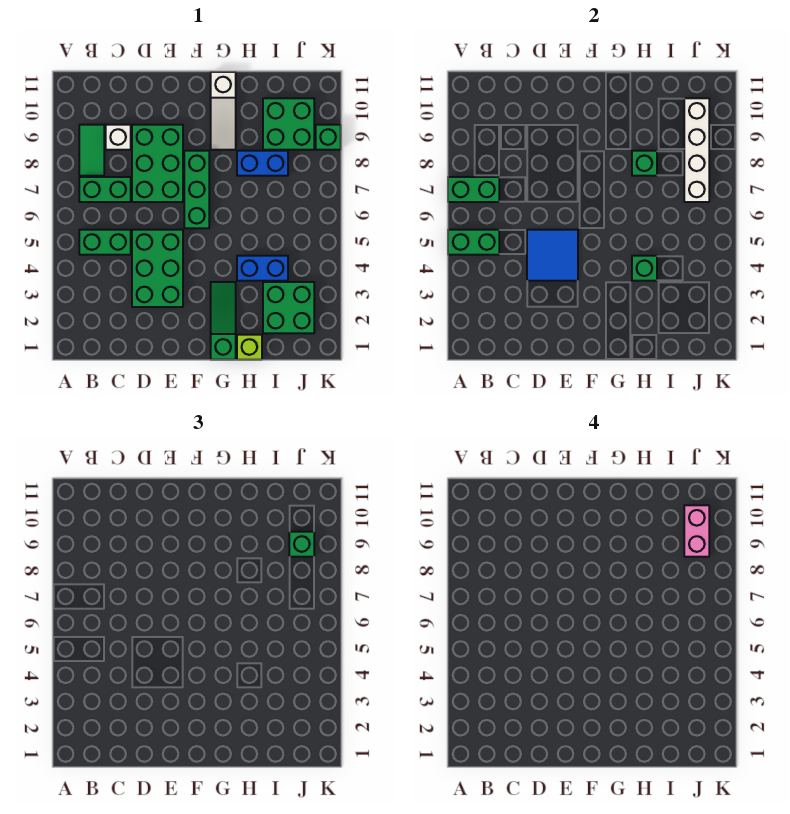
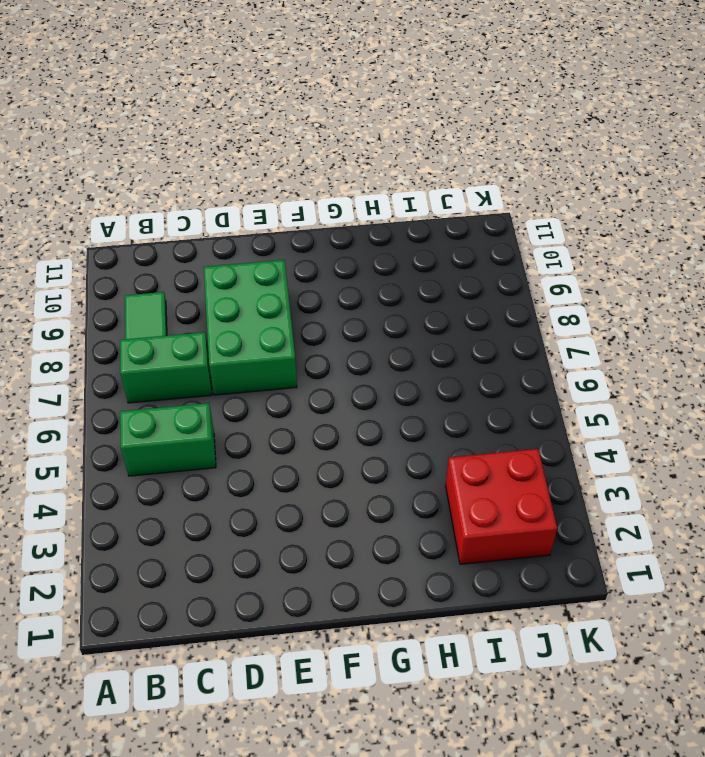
red brick I2:J3 level 1 -> green brick I2:J3 level 1
none -> white brick C9 level 1
none -> green brick D3:E5 level 1
none -> green brick F6:F8 level 1

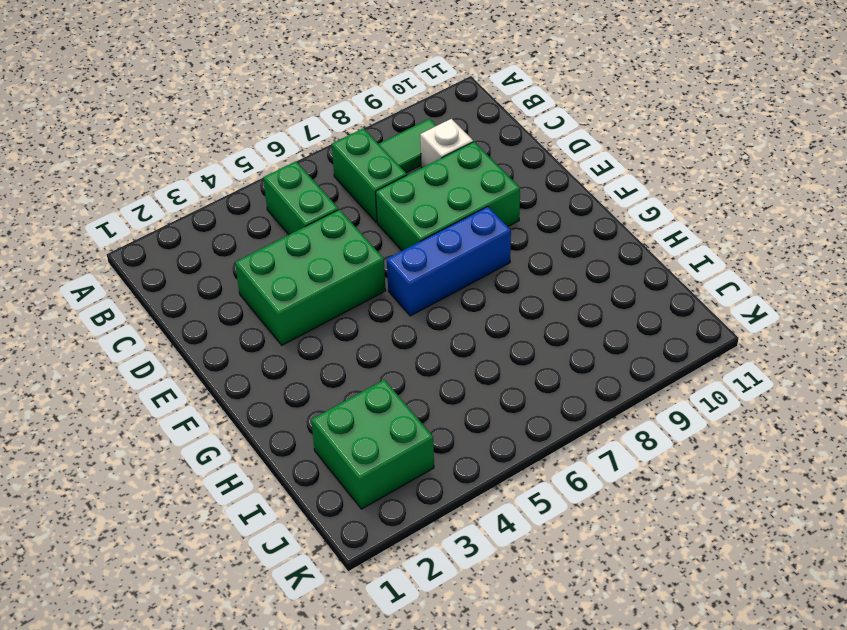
blue brick F6:F8 level 1 -> green brick F6:F8 level 1
none -> green slope G1:G3 level 1 top 1
none -> white slope G9:G11 level 1 top 11
none -> lime brick H1 level 1

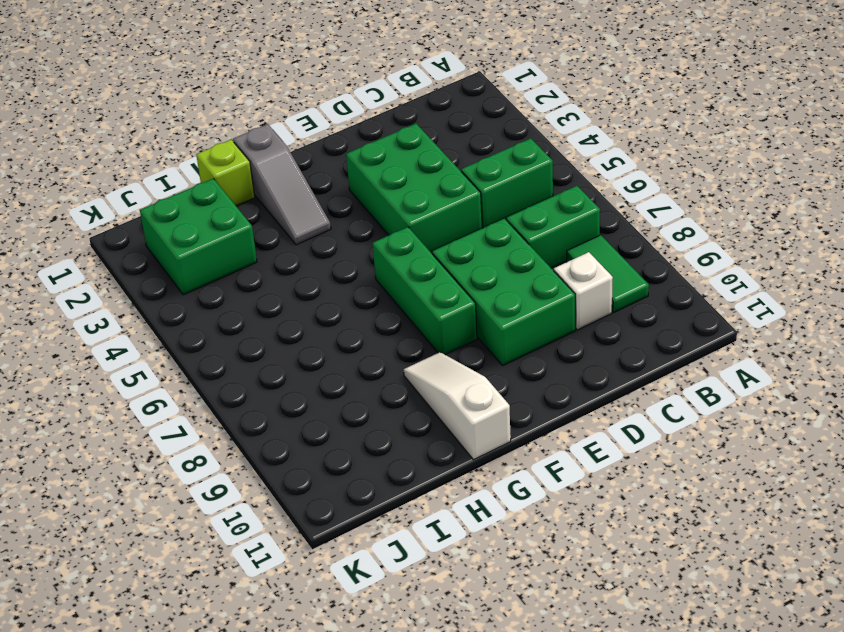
grey slope G1:G3 level 1 top 1 -> green slope G1:G3 level 1 top 1
none -> blue brick H4:I4 level 1
none -> blue brick H8:I8 level 1
none -> green brick I9:J10 level 1

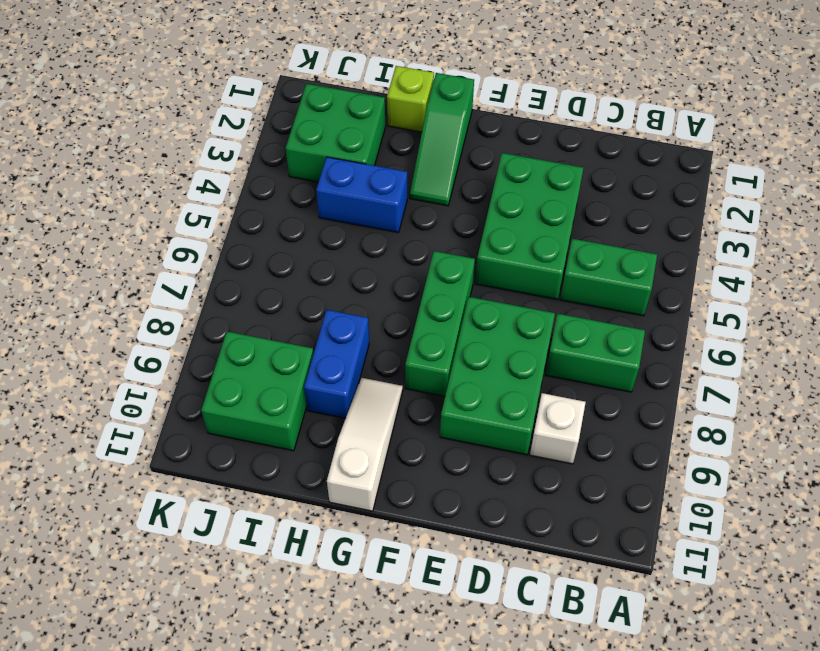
blue brick H8:H9 level 1 -> blue brick H8:I8 level 1
none -> green tile B8:B9 level 1
none -> green brick K9 level 1
none -> green brick A5:B5 level 2

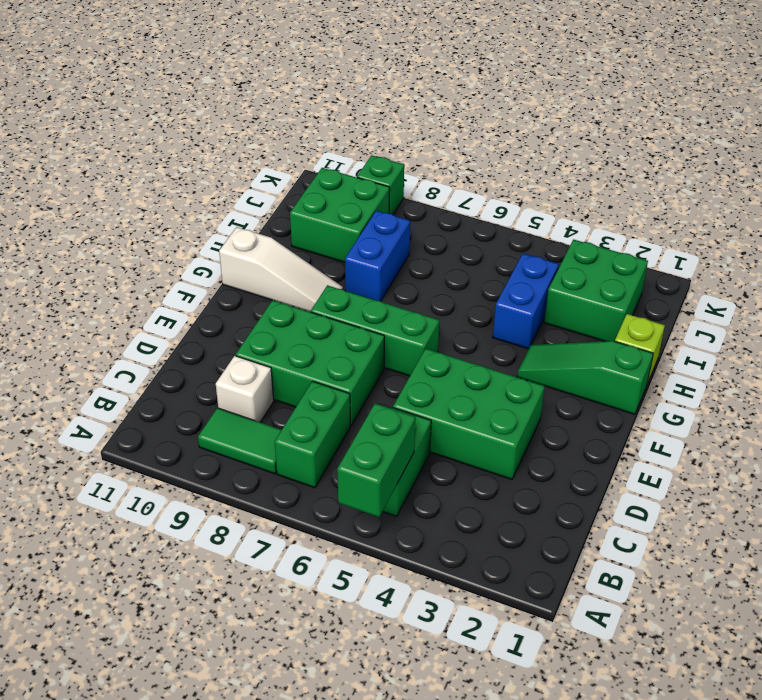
none -> green brick A7:B7 level 2
none -> blue tile D4:E5 level 2
none -> green brick H4 level 2

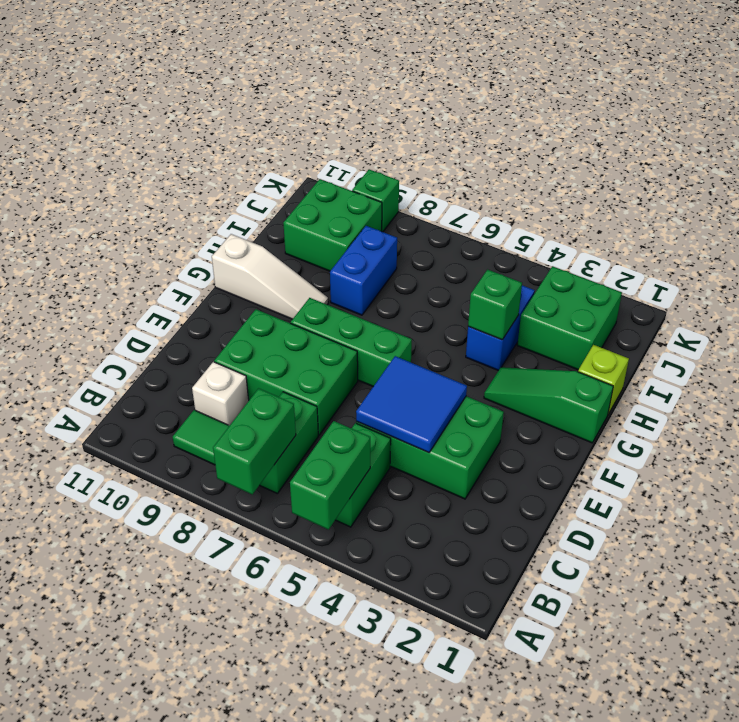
none -> green brick H8 level 2
none -> white brick J7:J10 level 2
none -> green brick J9 level 3

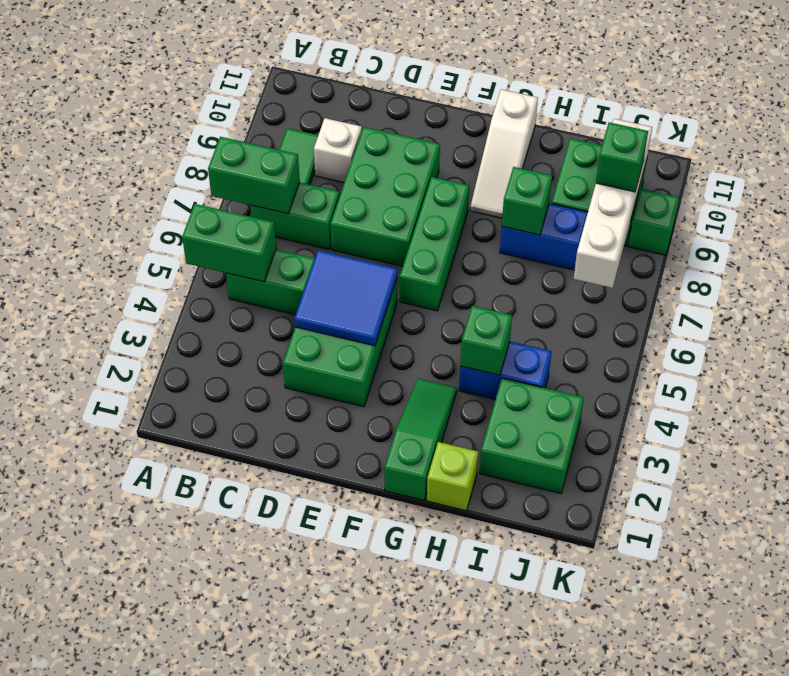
none -> pink brick J9:J10 level 4

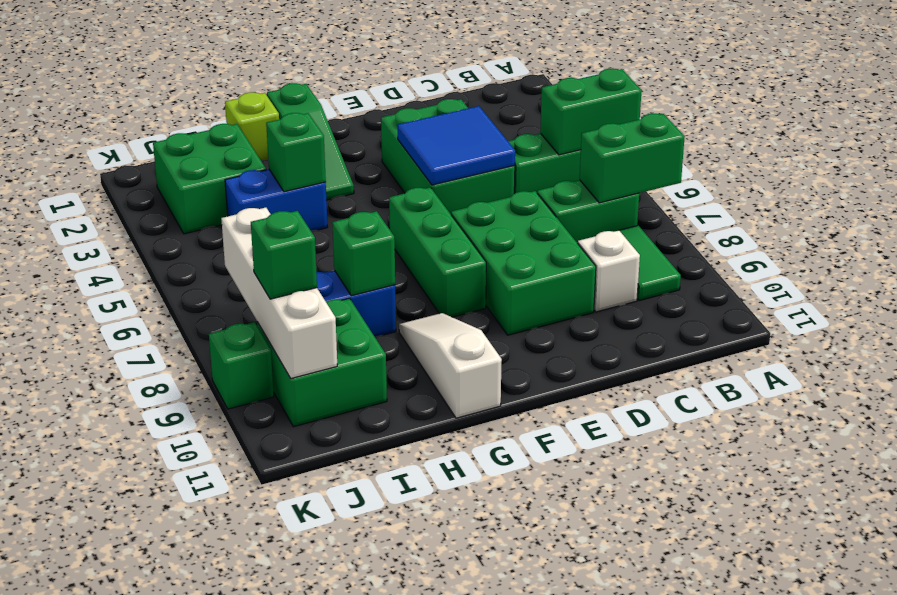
none -> pink brick J9:J10 level 4

